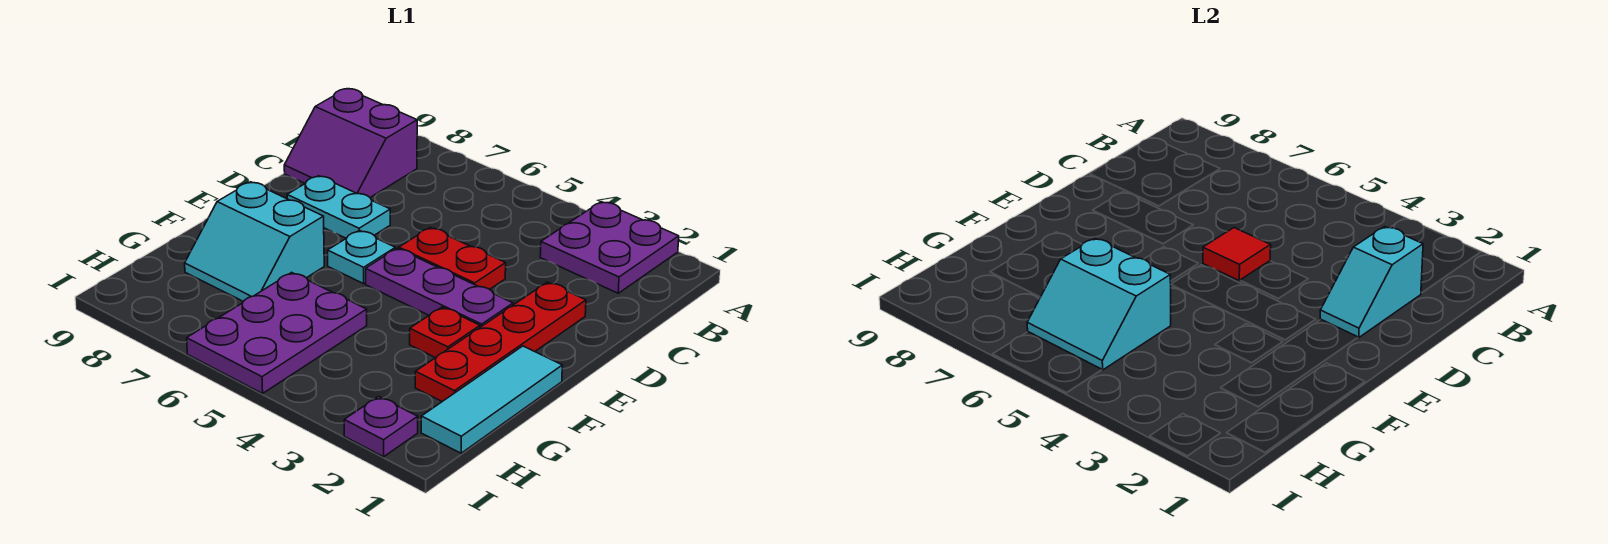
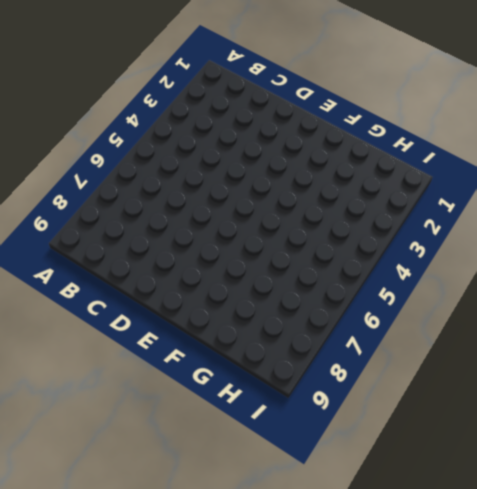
none -> purple plate A2:B3 level 1
none -> purple slope B8:C9 level 1 top B
none -> red plate D2:G2 level 1

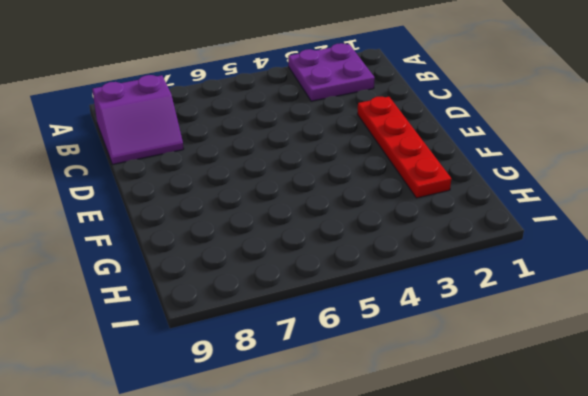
none -> red plate D4:D5 level 1
none -> cyan plate D7:D8 level 1
none -> purple plate E3:E5 level 1

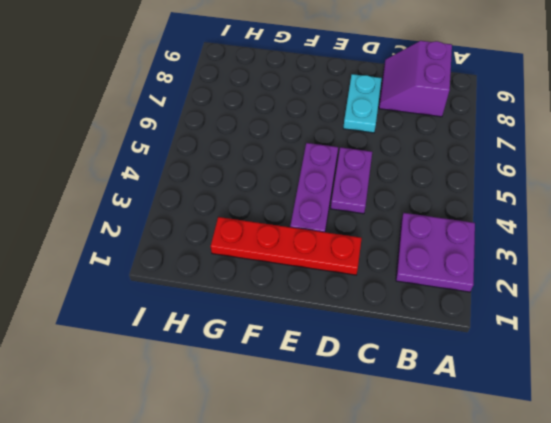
purple plate D4:D5 level 1 -> red plate D4:D5 level 1
none -> cyan plate E6 level 1
none -> cyan tile F1:H1 level 1
none -> red plate F3 level 1

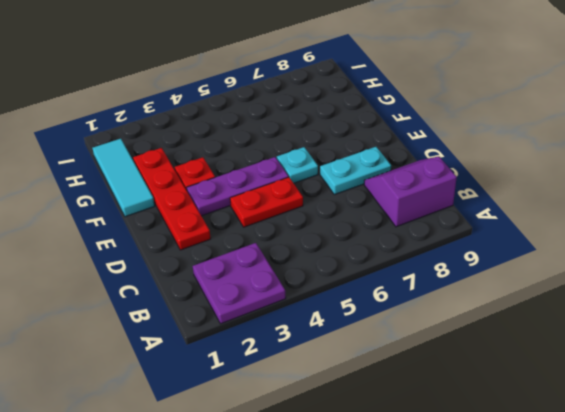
none -> cyan slope F7:G8 level 1 top F
none -> purple plate G5:I6 level 1
none -> purple plate I2 level 1

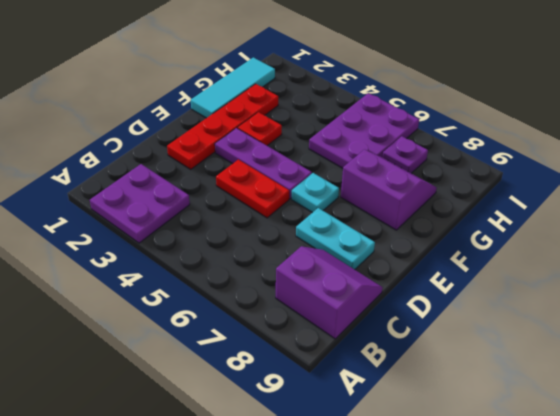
purple slope F7:G8 level 1 top F -> cyan slope F7:G8 level 1 top F
purple plate H7 level 1 -> purple plate I2 level 1
none -> cyan slope C2:D2 level 2 top C
none -> red tile D5 level 2
none -> cyan slope G5:H6 level 2 top G

